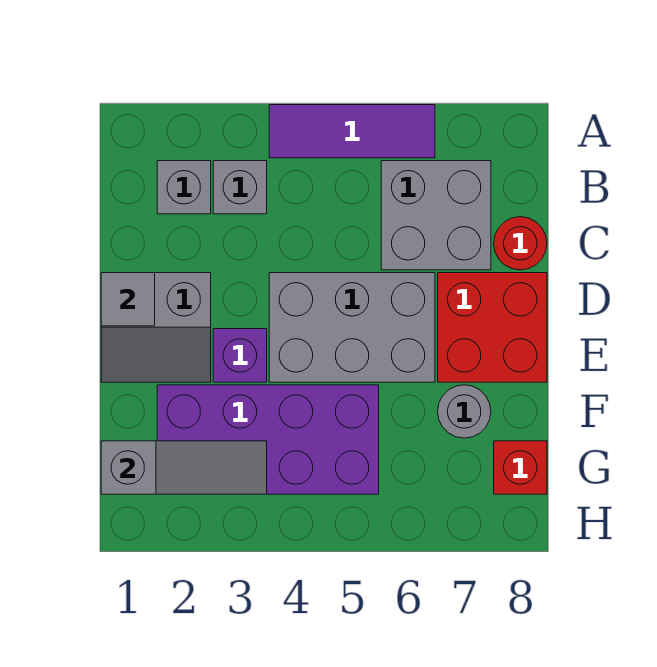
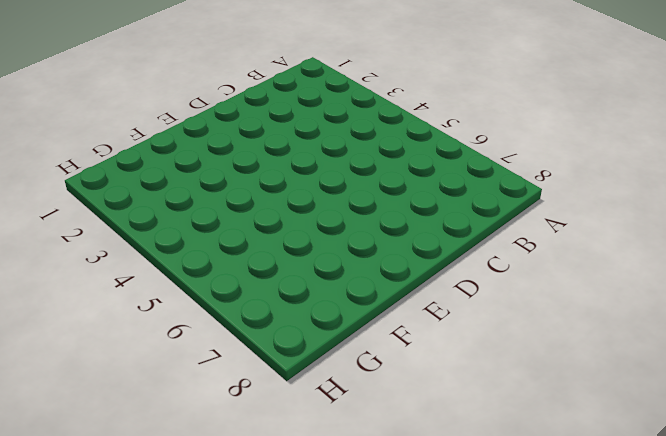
none -> purple tile A4:A6 level 1
none -> grey brick B2 level 1
none -> grey brick B3 level 1

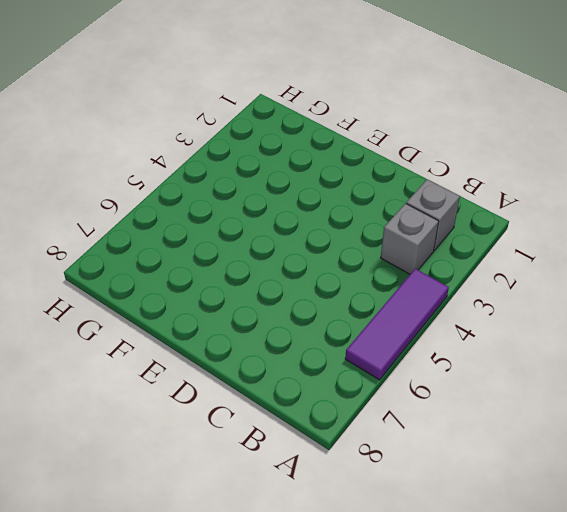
none -> grey brick B6:C7 level 1
none -> red round brick C8 level 1
none -> grey slope D1:E2 level 1 top D

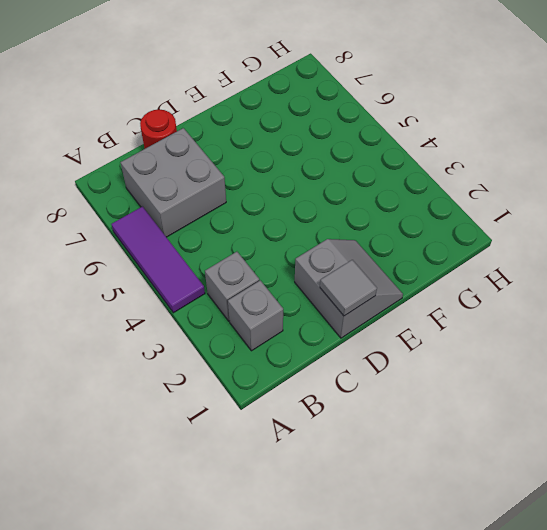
none -> grey brick D4:E6 level 1
none -> red brick D7:E8 level 1
none -> purple brick E3 level 1

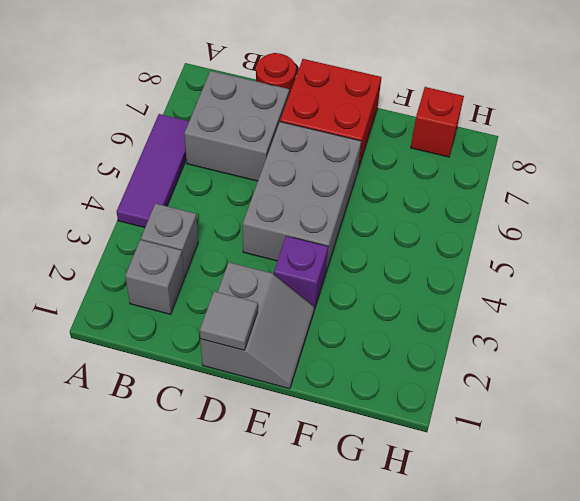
none -> purple brick F2:G5 level 1
none -> grey round brick F7 level 1
none -> grey slope G1:G3 level 2 top 1

